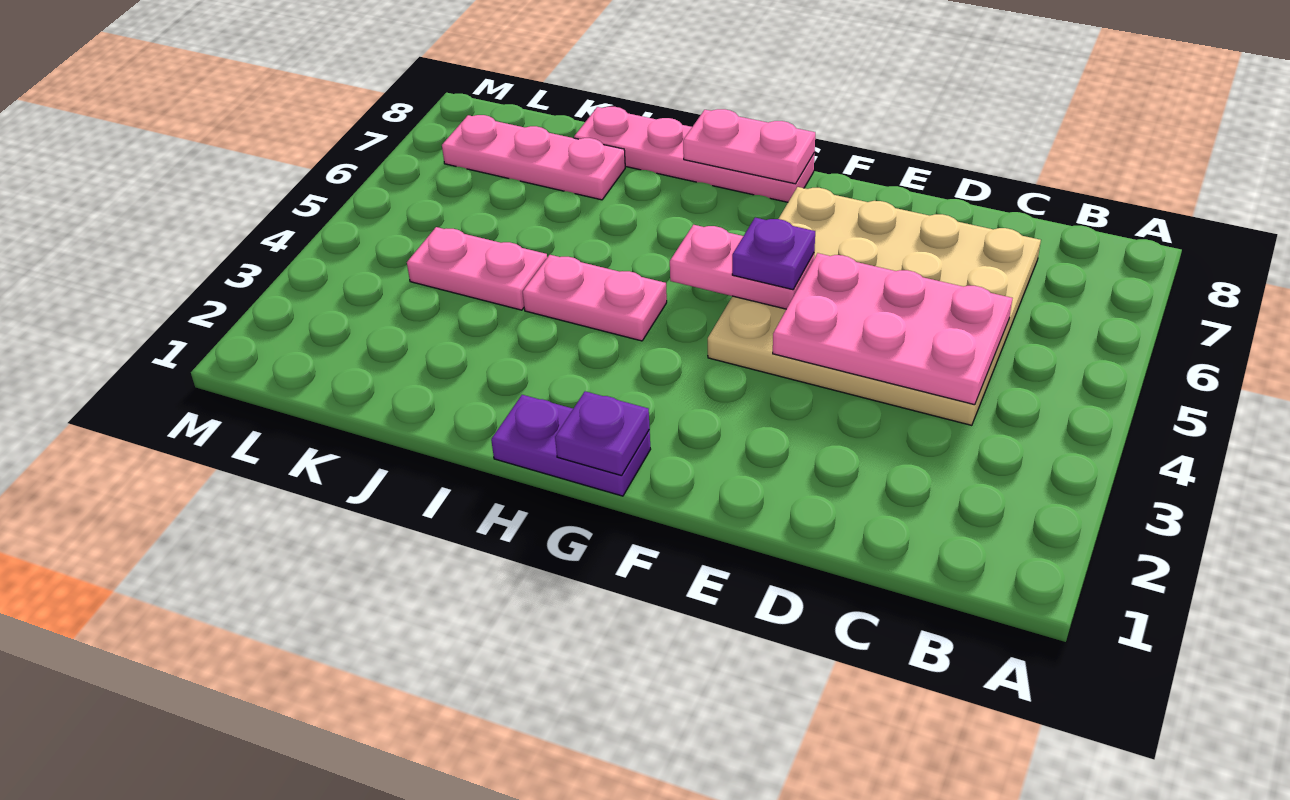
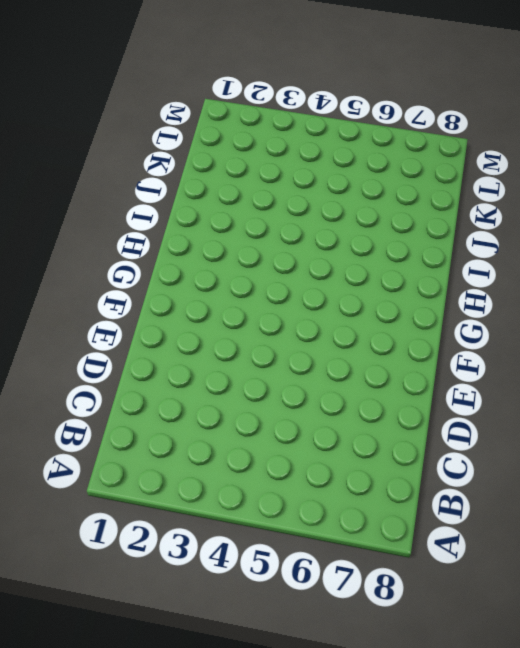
none -> tan plate C4:F7 level 1
none -> purple plate G1:H1 level 1

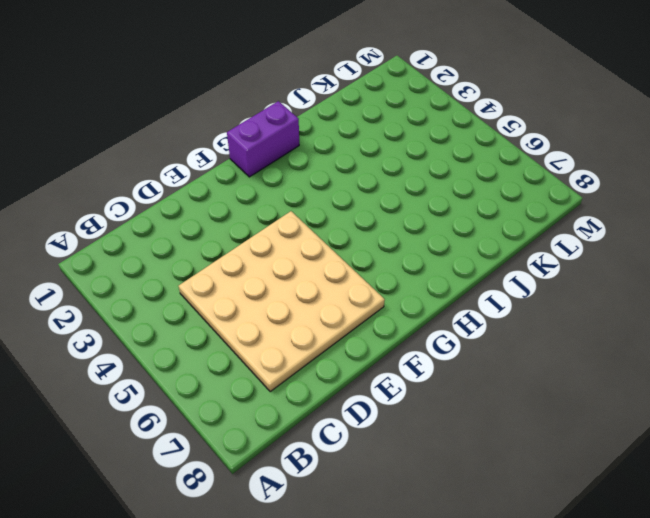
purple brick G1:H1 level 1 -> purple plate G1:H1 level 1
none -> pink plate G8:J8 level 1
none -> pink plate H4:I4 level 1

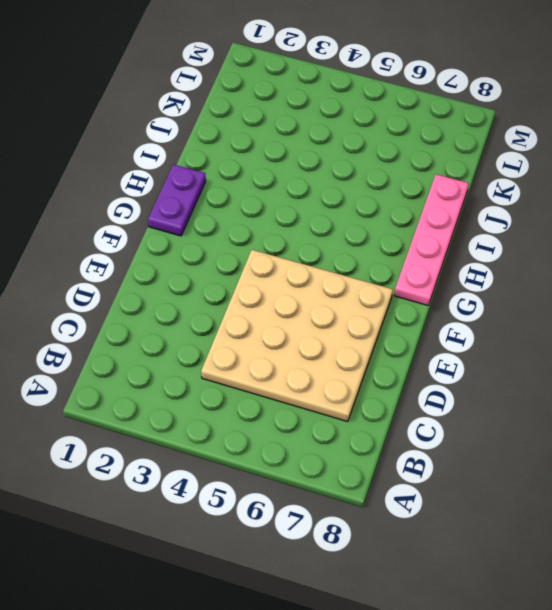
none -> pink plate H4:I4 level 1
none -> pink plate J4:K4 level 1

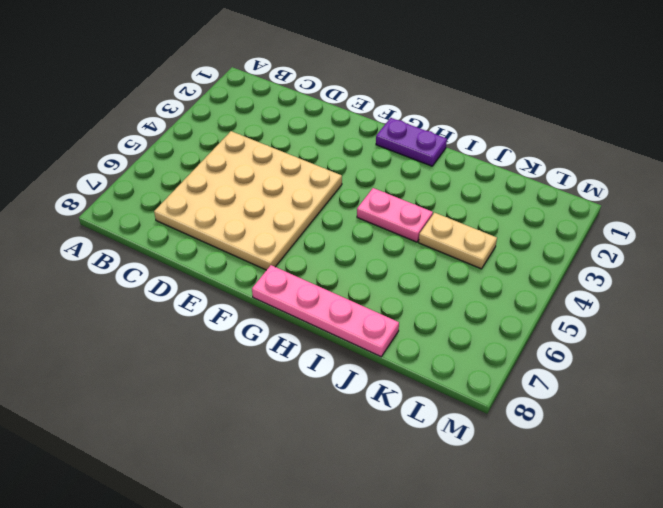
tan plate J4:K4 level 1 -> pink plate J4:K4 level 1
none -> pink plate J7:L7 level 1
none -> pink plate C4:E5 level 2

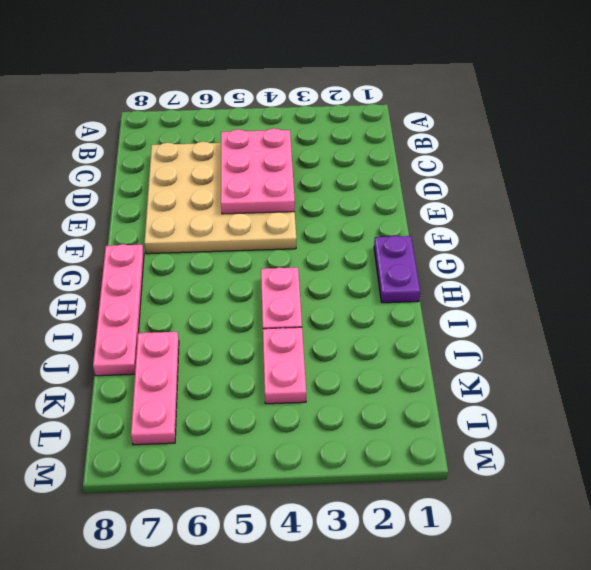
none -> pink plate F5:G5 level 2
none -> purple plate G1 level 2

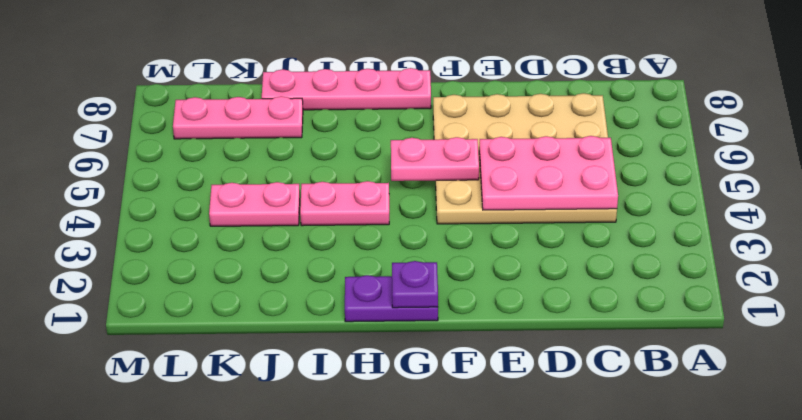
none -> pink plate G8:H8 level 2
none -> purple plate F5 level 3

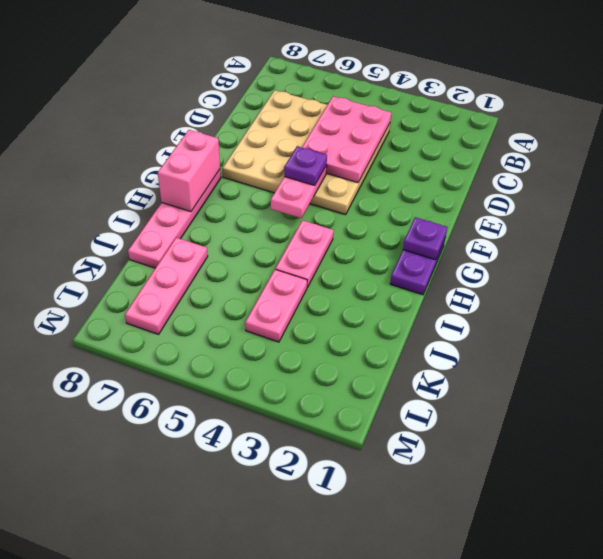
pink brick G8:H8 level 2 -> pink plate G8:H8 level 2

